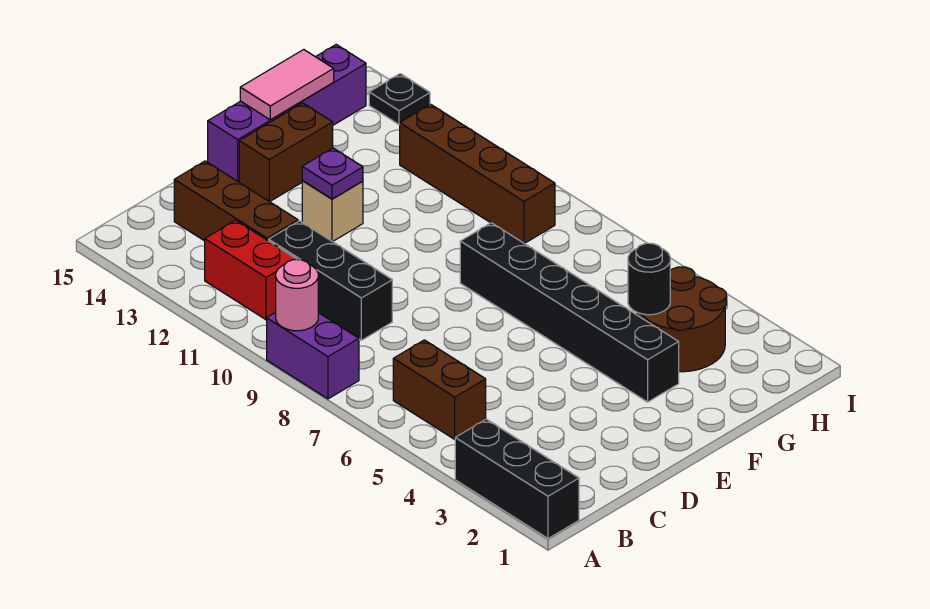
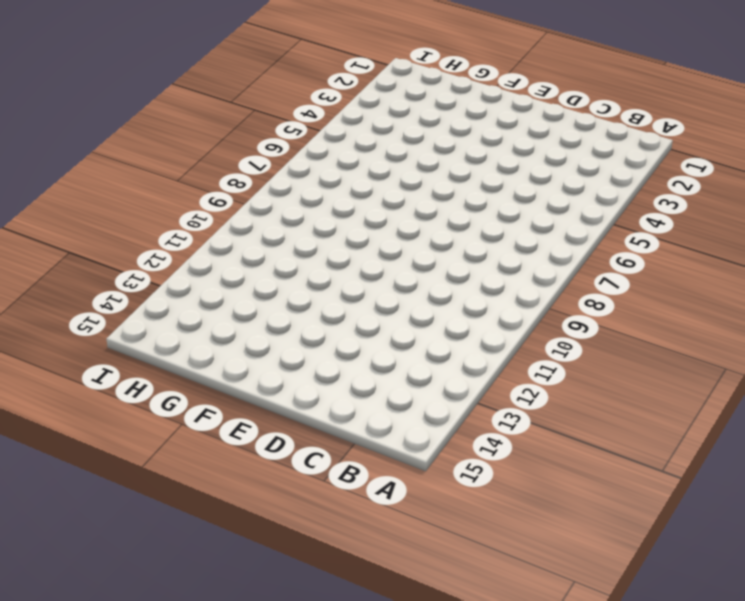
none -> black brick A1:A3 level 1
none -> purple brick A8:A9 level 1
none -> brown brick B5:B6 level 1

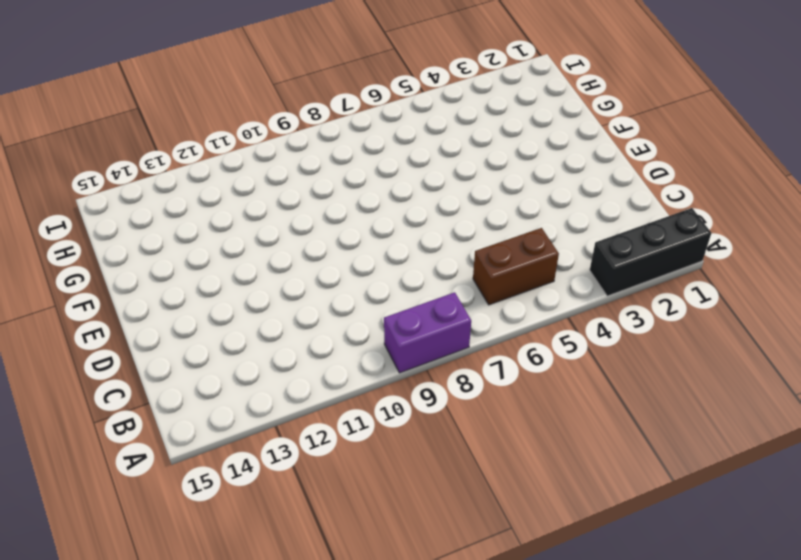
none -> red brick B11:B12 level 1
none -> black brick C9:C11 level 1
none -> brown brick C12:C14 level 1

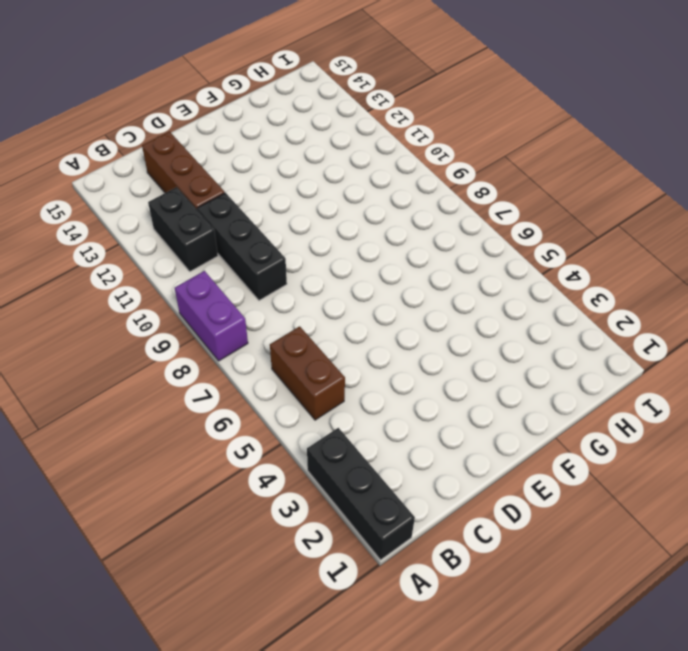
black brick B11:B12 level 1 -> red brick B11:B12 level 1
none -> tan brick E12 level 1
none -> brown brick E14:F14 level 1
none -> purple brick E15:H15 level 1

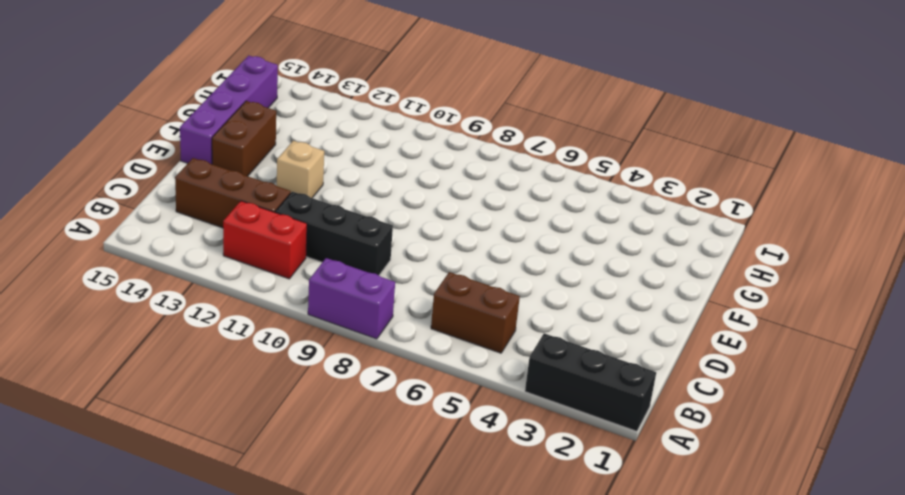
none -> black brick F3:F8 level 1
none -> brown round brick G3:H4 level 1
none -> brown brick H9:H12 level 1

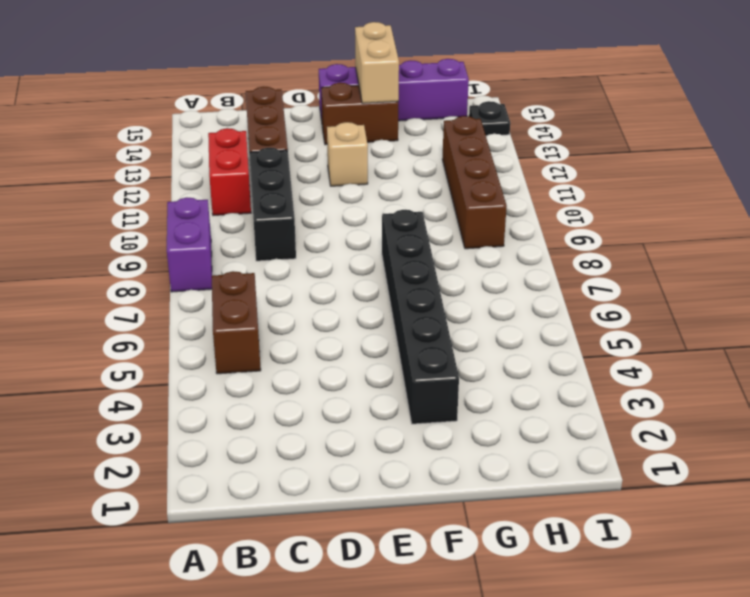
tan brick F14:F15 level 2 -> pink tile F15:G15 level 2
none -> black brick A1:A3 level 1
none -> brown round brick G3:H4 level 1
none -> pink round brick A9 level 2

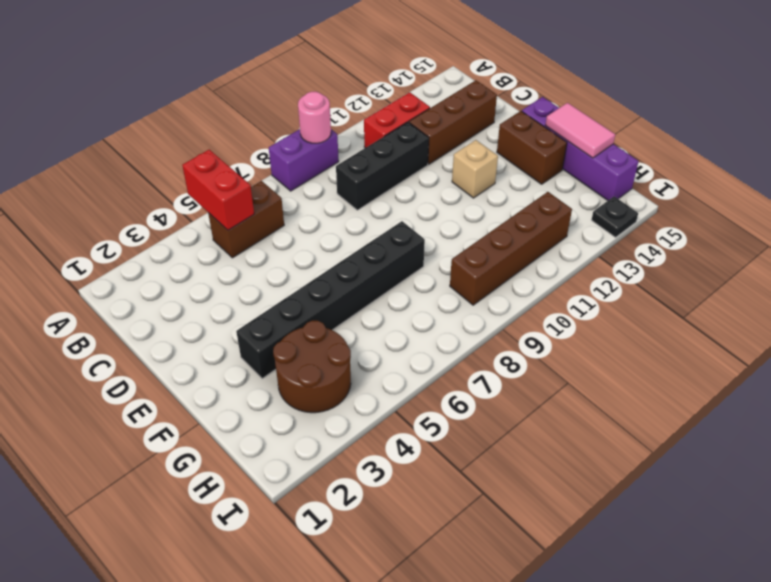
red brick A5:B5 level 2 -> none
none -> black brick A1:A3 level 1
none -> purple plate E12 level 2
none -> black round brick G4 level 2

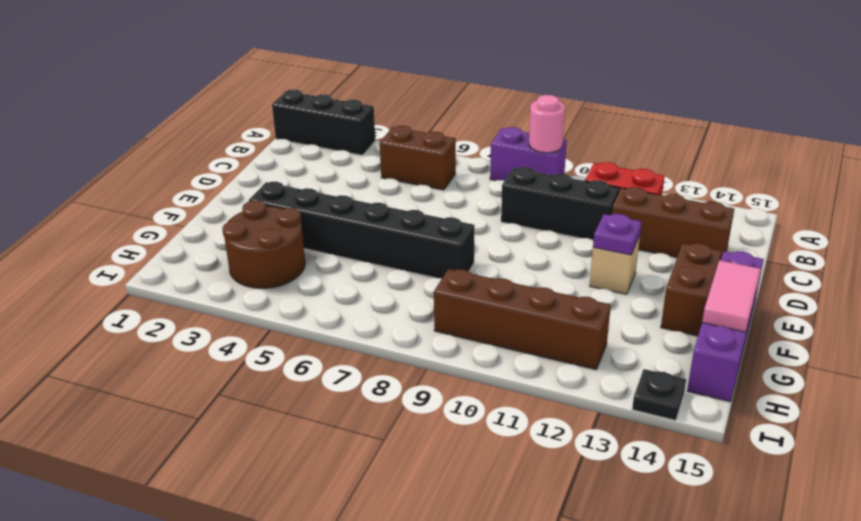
none -> black round brick G4 level 2

